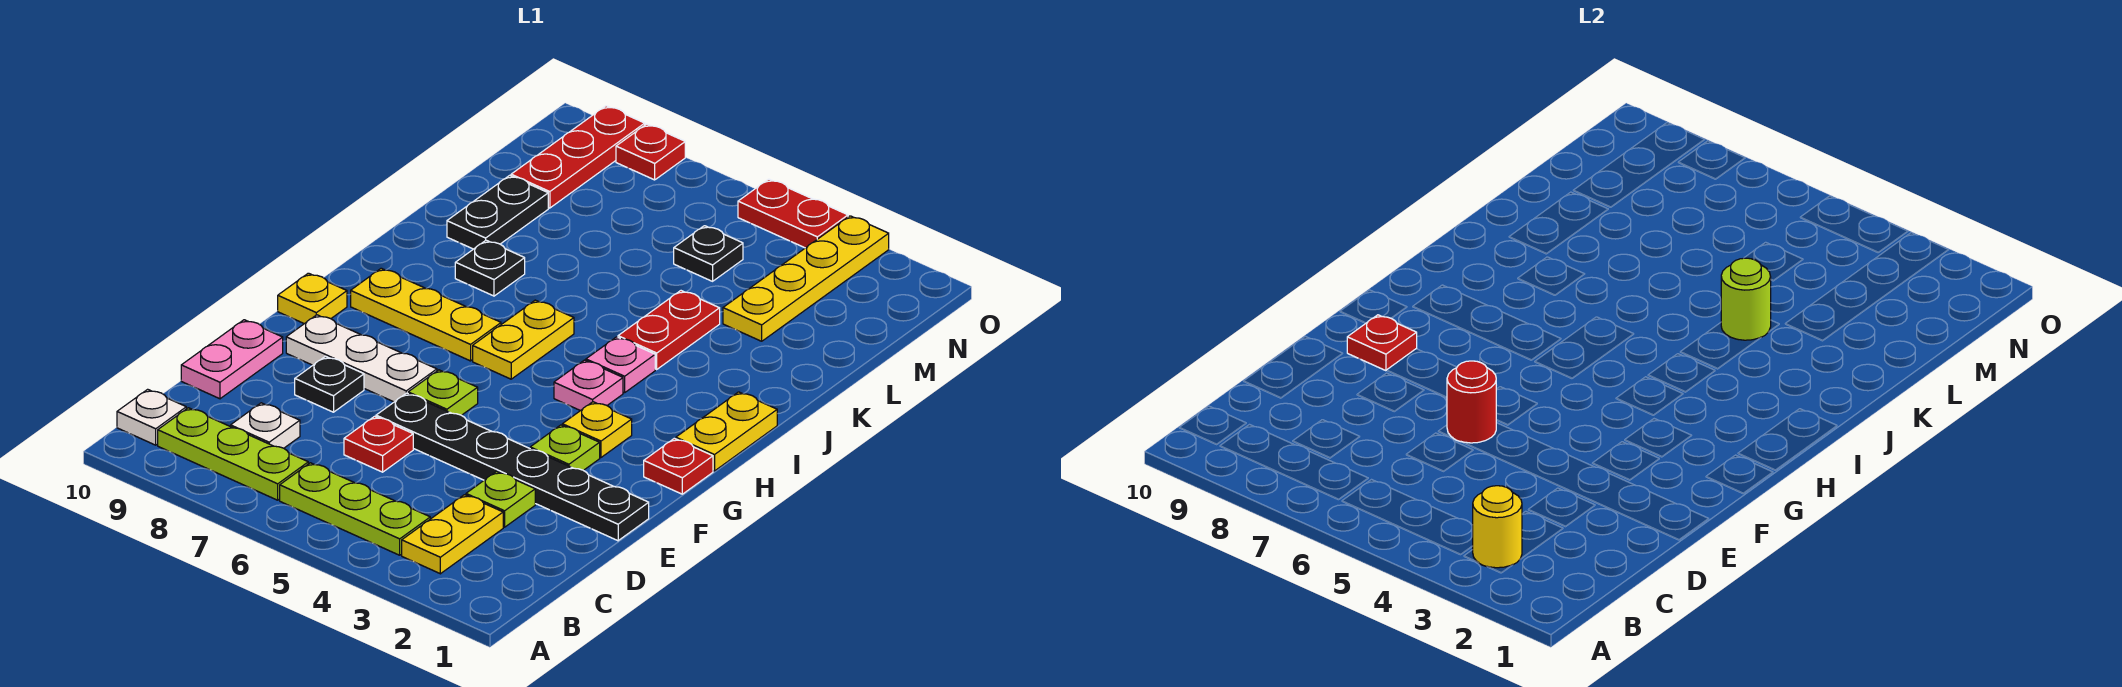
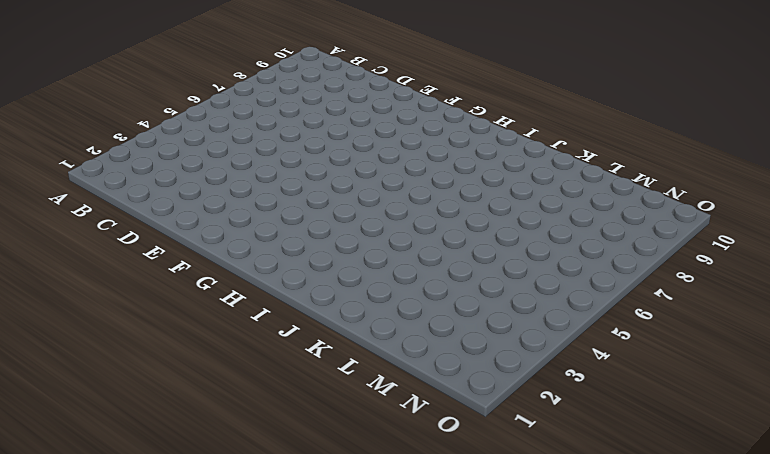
none -> yellow plate B3:C3 level 1
none -> lime plate B4:B6 level 1
none -> lime plate B7:B9 level 1
none -> white plate B10 level 1

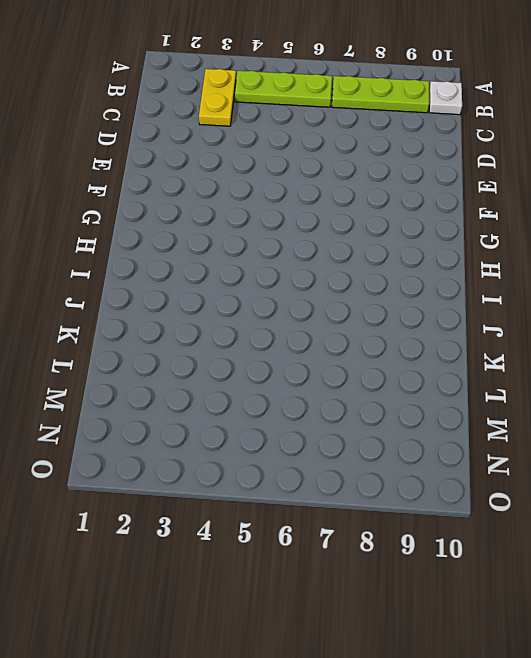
none -> white plate C8 level 1
none -> lime plate D3 level 1
none -> red plate D6 level 1
none -> pink plate D10:E10 level 1

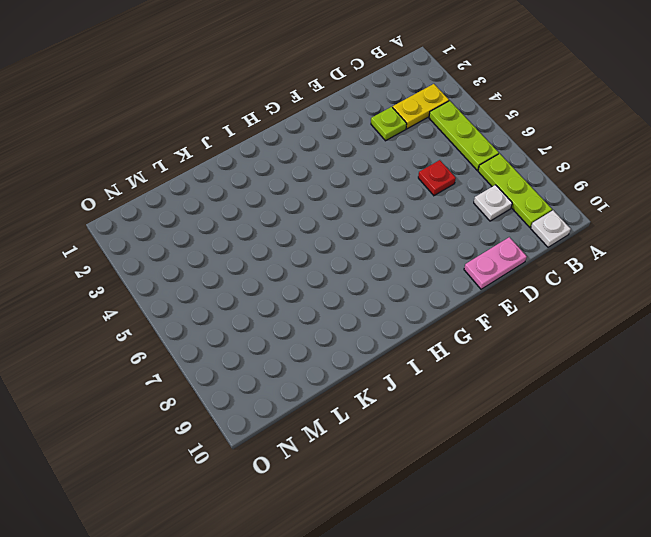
none -> black plate E1:E6 level 1
none -> black plate E8 level 1
none -> lime plate F3 level 1
none -> lime plate F6 level 1

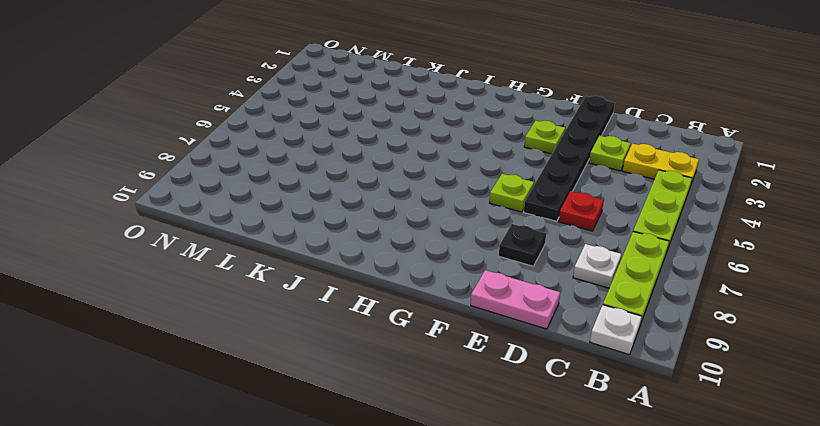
none -> white plate F7:F9 level 1
none -> red plate G1 level 1
none -> yellow plate G3 level 1
none -> yellow plate G10 level 1

